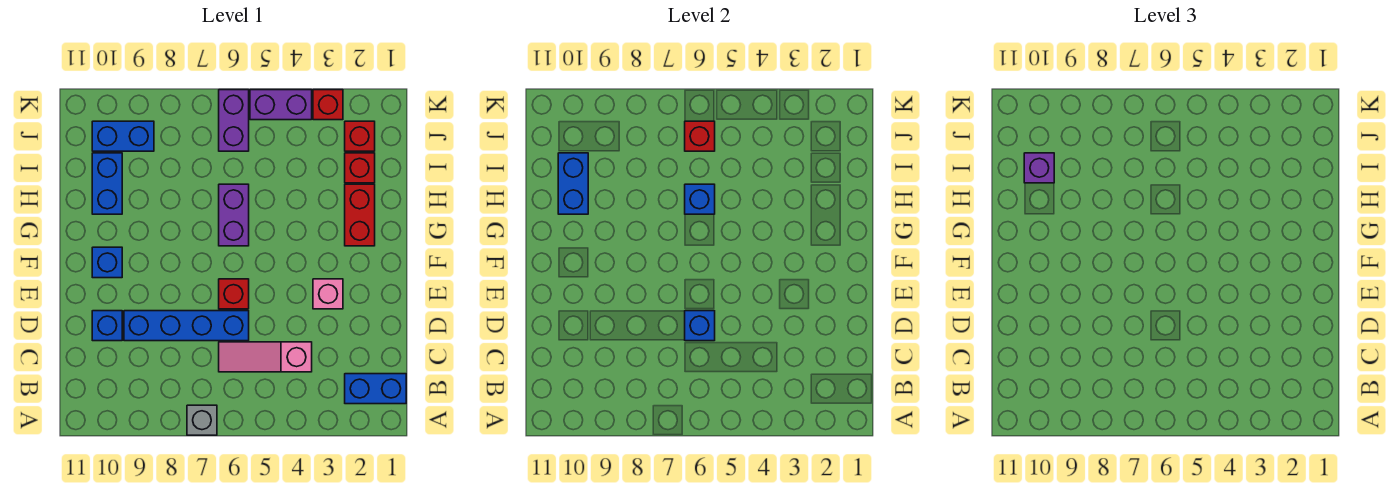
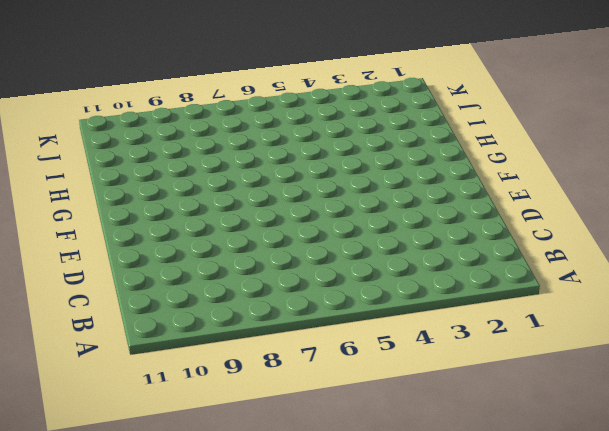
none -> grey brick A7 level 1
none -> blue brick B1:B2 level 1
none -> pink slope C4:C6 level 1 top 4

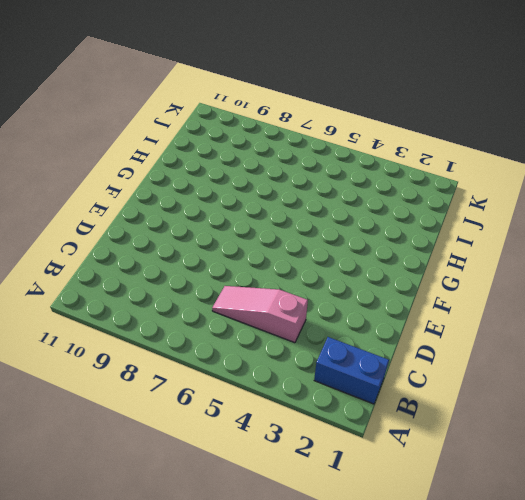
none -> grey brick A7 level 1
none -> blue brick D6:D9 level 1
none -> blue brick D10 level 1

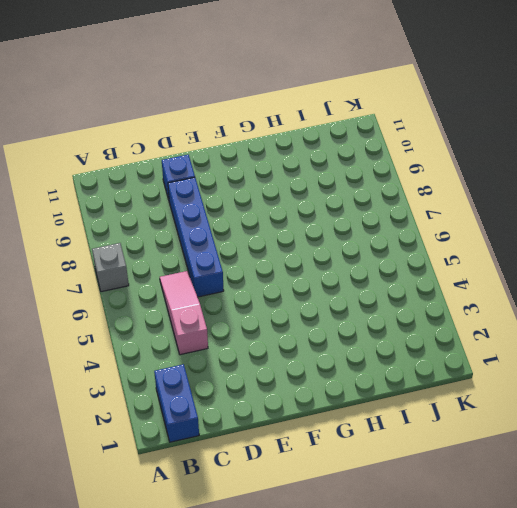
none -> pink brick E3 level 1
none -> red brick E6 level 1
none -> blue brick F10 level 1

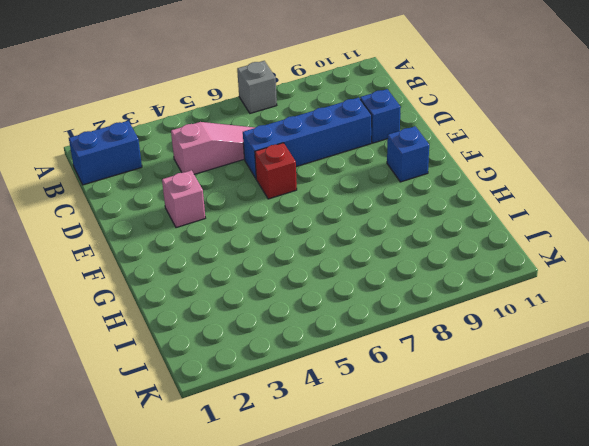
none -> red brick G2:H2 level 1
none -> purple brick G6:H6 level 1
none -> blue brick H10:I10 level 1

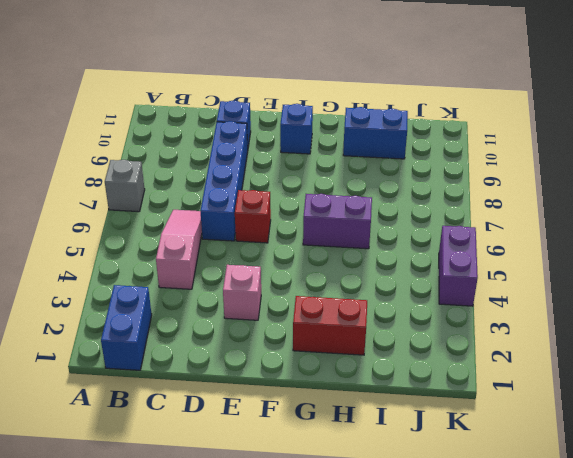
none -> red brick I2 level 1
none -> red brick J2 level 1
none -> purple brick J6:K6 level 1

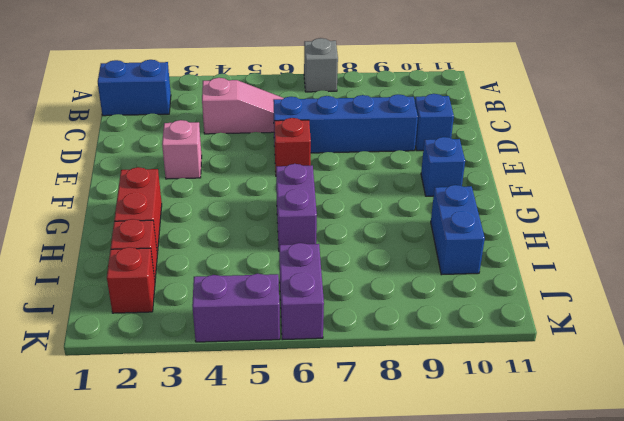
none -> blue brick J9:J10 level 1
none -> red brick K3 level 1
none -> blue brick D6 level 2

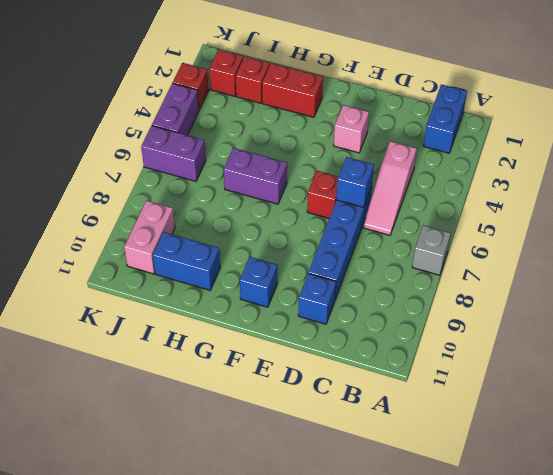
pink brick J9:J10 level 1 -> blue brick J9:J10 level 1
none -> blue brick H6 level 2
none -> blue brick H10:I10 level 2
none -> red brick J6 level 2

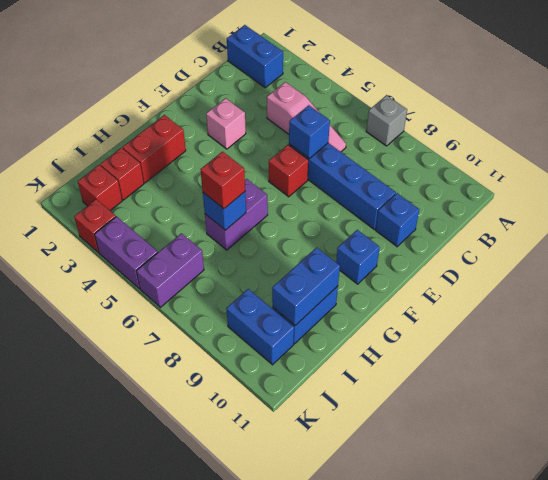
red brick H6 level 3 -> red brick J6 level 2
none -> purple brick I10 level 3

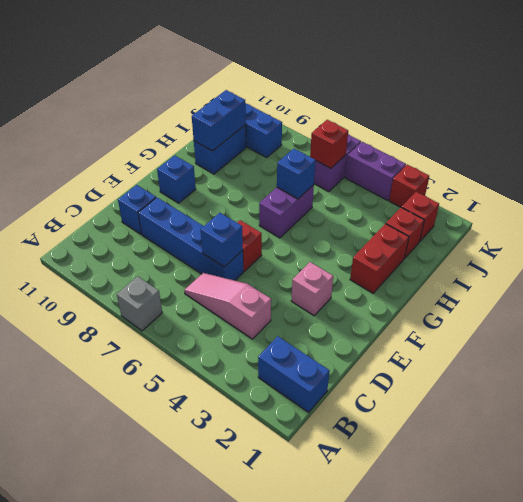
none -> purple brick I10 level 3

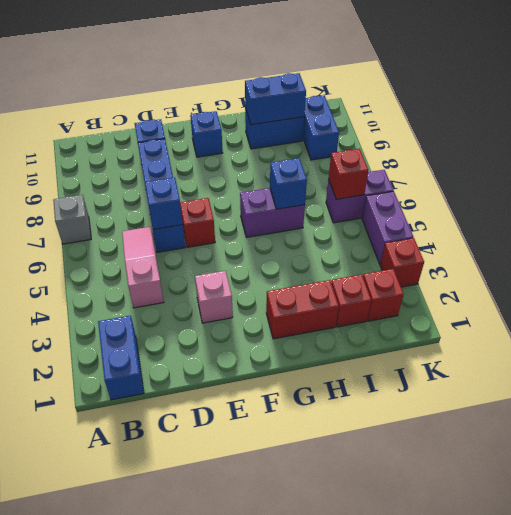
none -> purple brick I10 level 3

